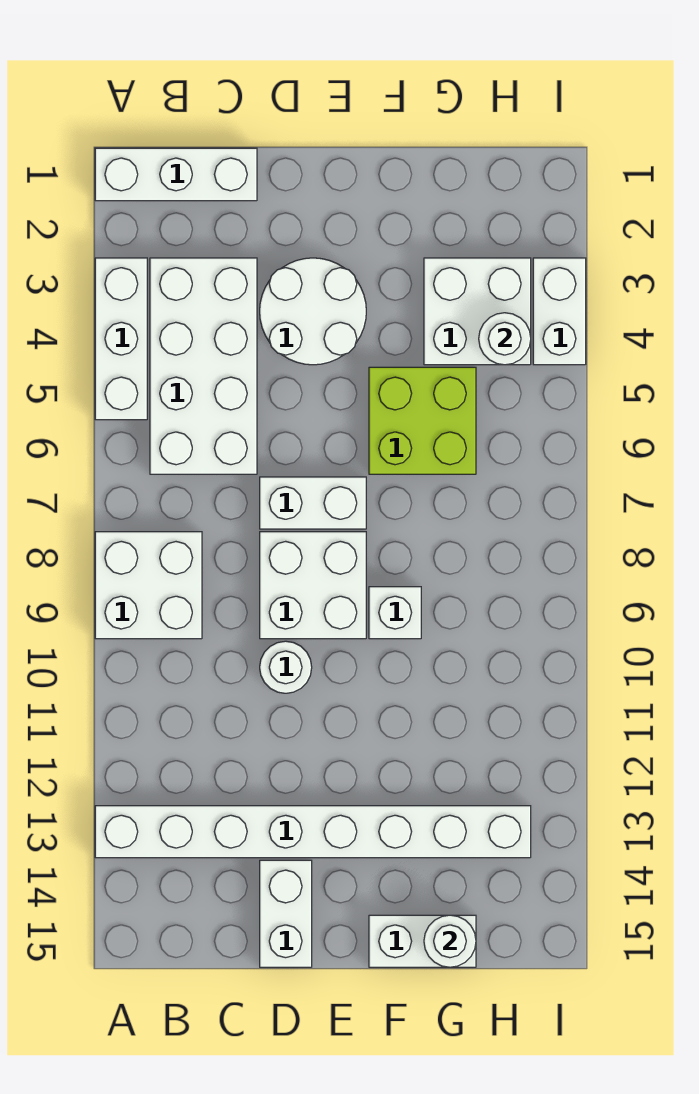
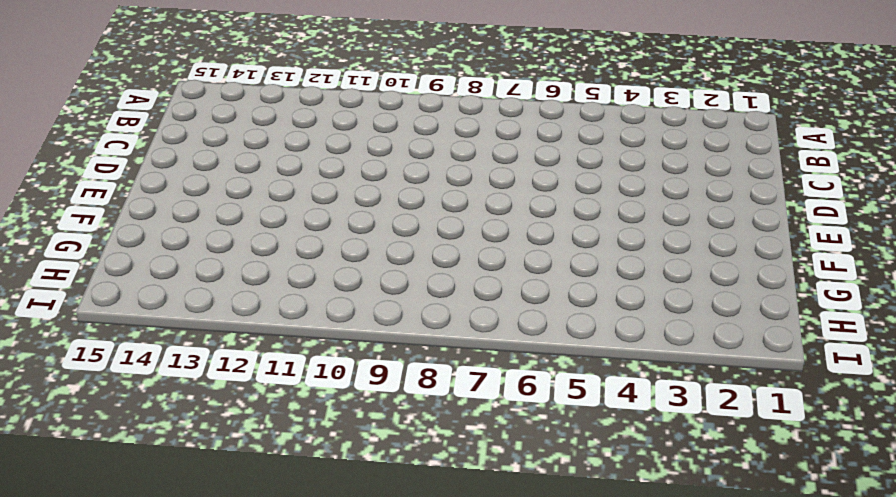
none -> white brick A1:C1 level 1
none -> white brick A3:A5 level 1
none -> white brick A8:B9 level 1

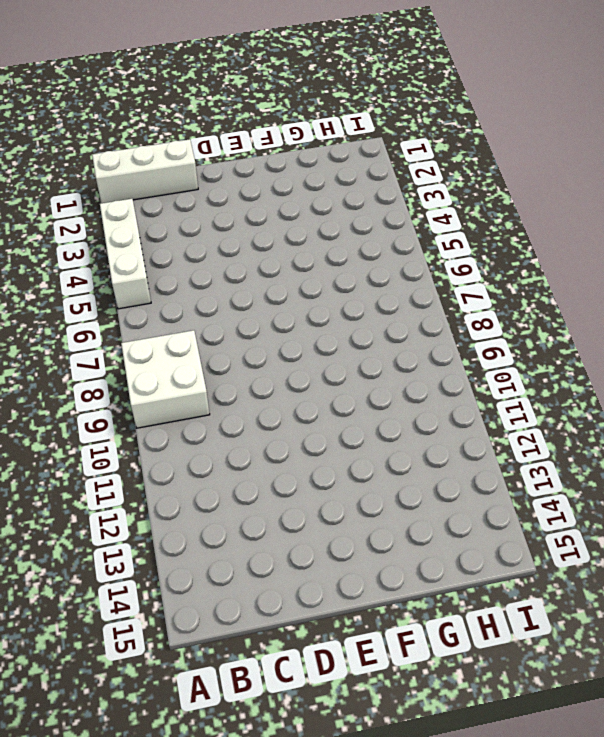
none -> white brick A13:H13 level 1
none -> white brick B3:C6 level 1
none -> white round brick D3:E4 level 1

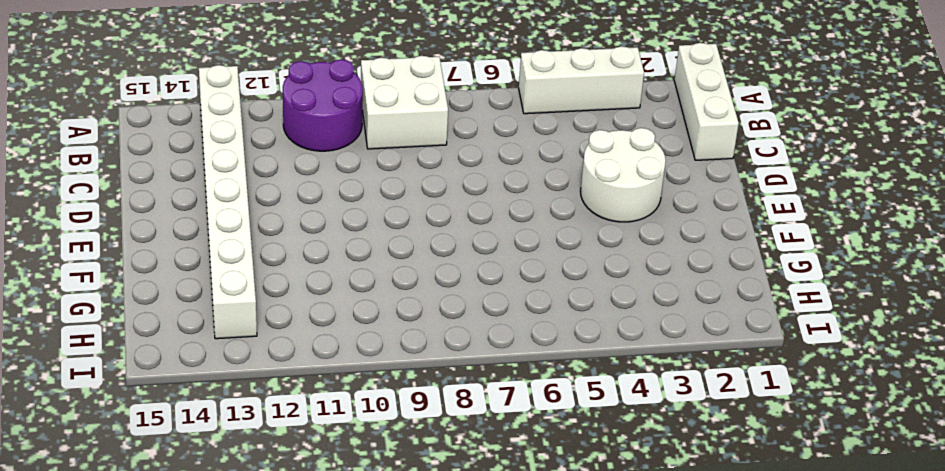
purple round brick A10:B11 level 1 -> none
none -> white brick B3:C6 level 1
none -> white brick D7:E7 level 1
none -> white brick D8:E9 level 1

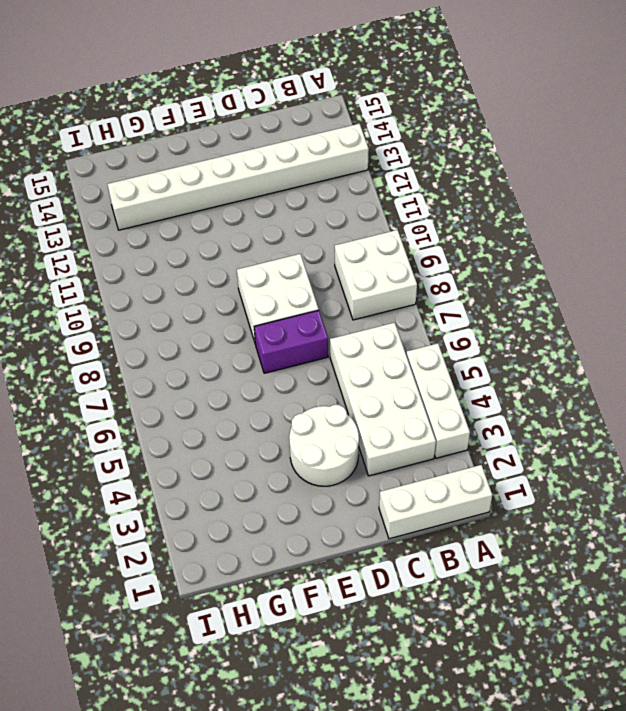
purple brick D7:E7 level 1 -> white brick D7:E7 level 1
none -> white round brick D10 level 1
none -> white brick D14:D15 level 1
none -> lime brick F5:G6 level 1

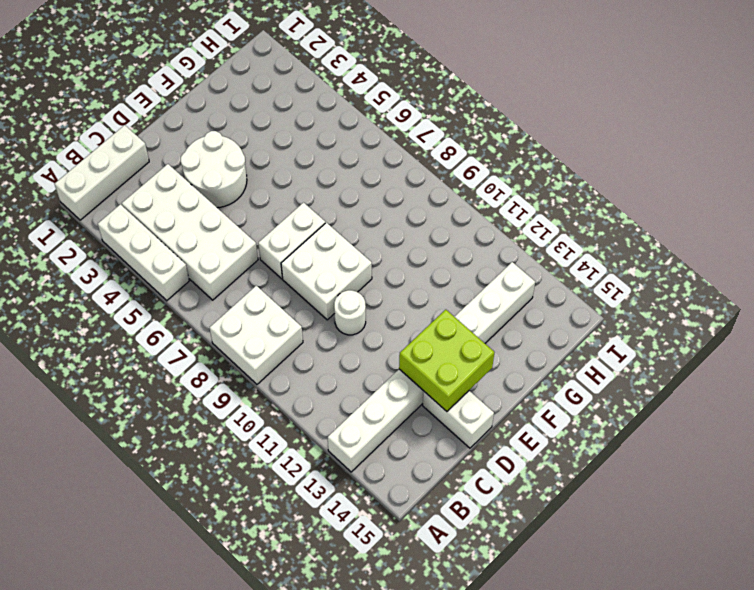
lime brick D13:E14 level 2 -> lime brick F5:G6 level 1
none -> white brick F9 level 1
none -> white brick F15:G15 level 1
none -> white brick G3:H4 level 1

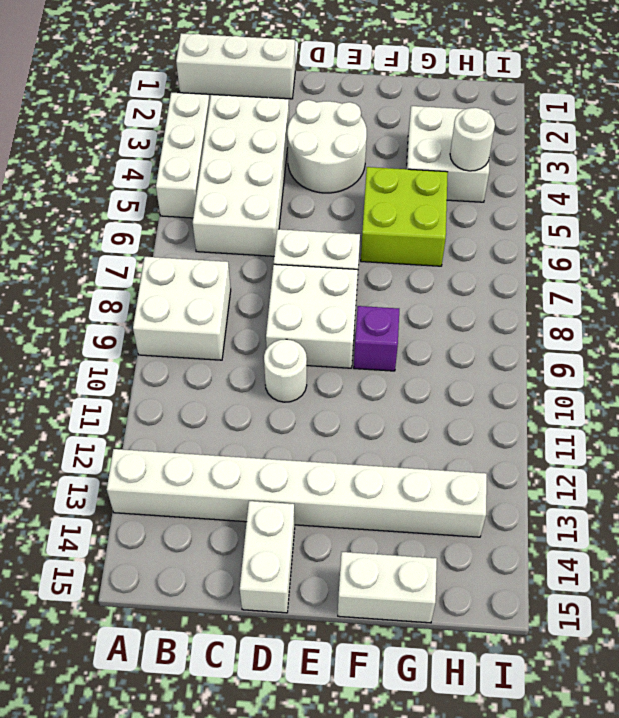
purple brick F9 level 1 -> white brick F9 level 1
none -> white brick I3:I4 level 1
none -> white round brick G15 level 2

